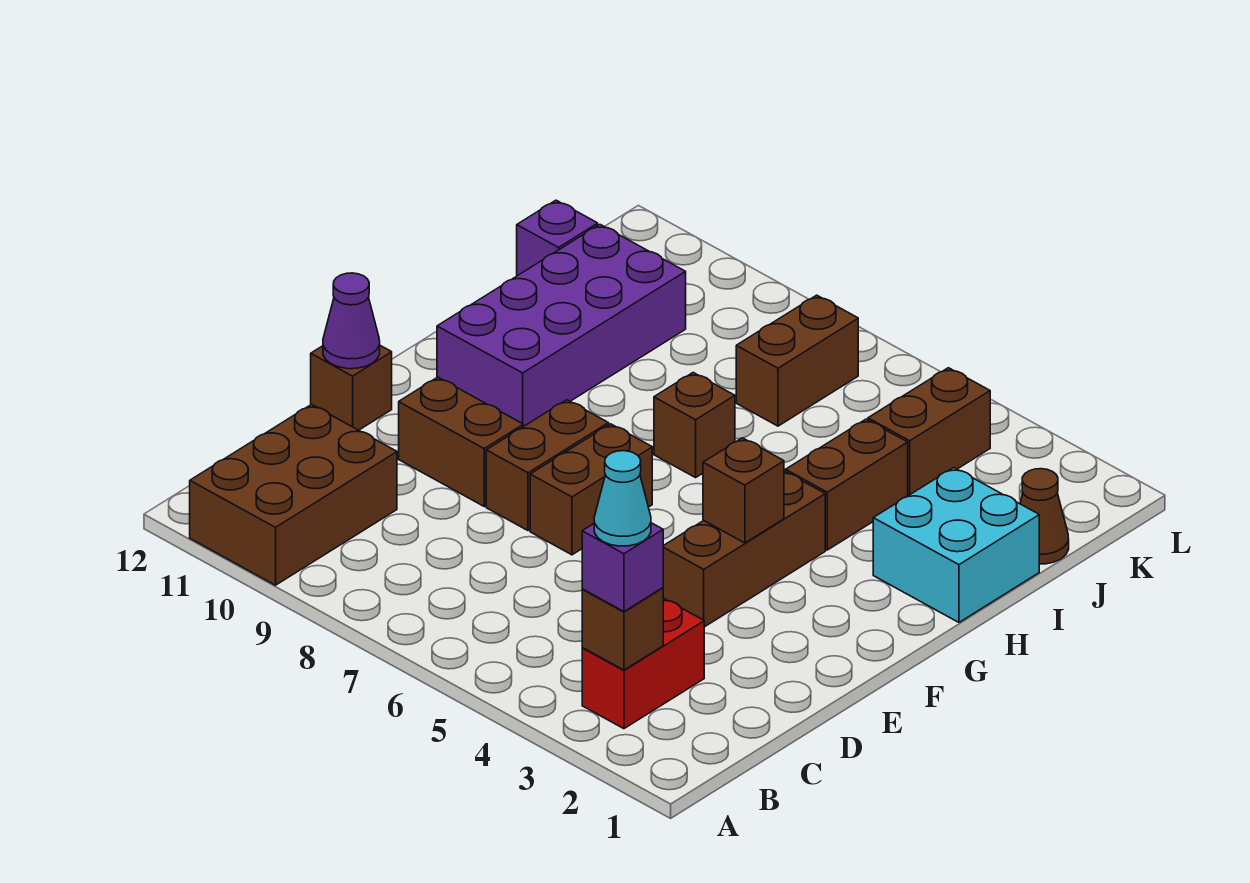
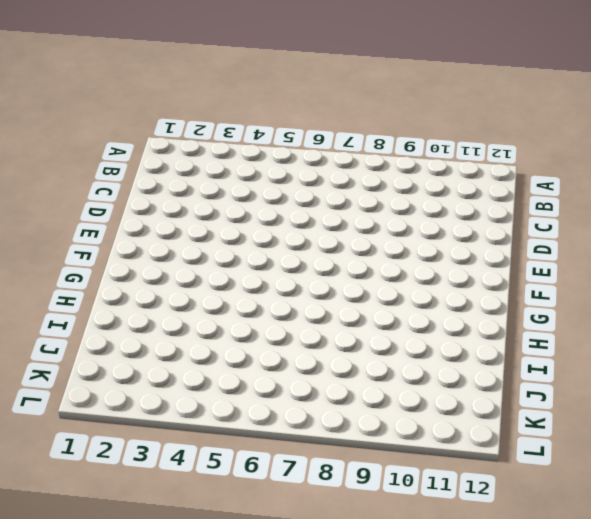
none -> brown brick A10:C11 level 1
none -> red brick B3:C3 level 1
none -> brown brick E4:G4 level 1

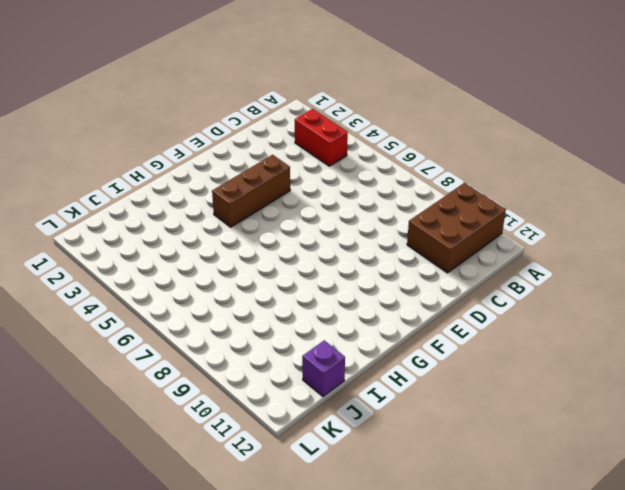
red brick B3:B4 level 1 -> red brick B3:C3 level 1
none -> brown brick E7:F7 level 1
none -> brown brick E8:F8 level 1
none -> brown brick E9:E10 level 1

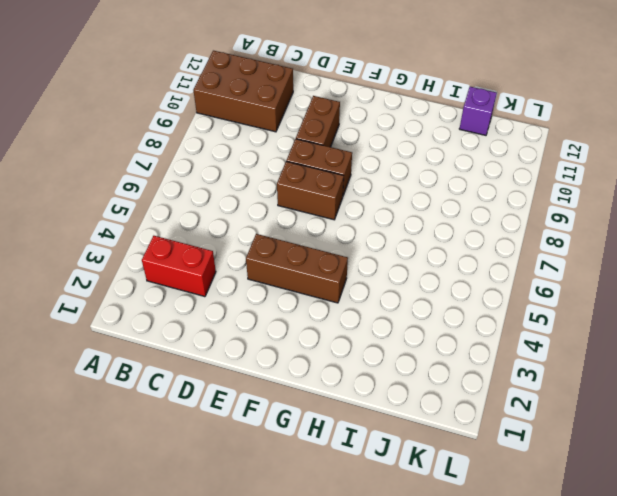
none -> brown brick E12 level 1
none -> purple brick G10:J11 level 1
none -> cyan brick H1:I2 level 1

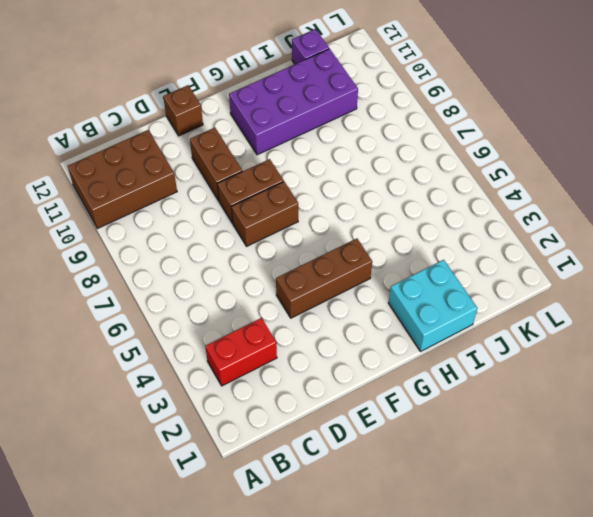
none -> brown brick H4:I4 level 1
none -> brown brick H7 level 1
none -> brown cone J1 level 1

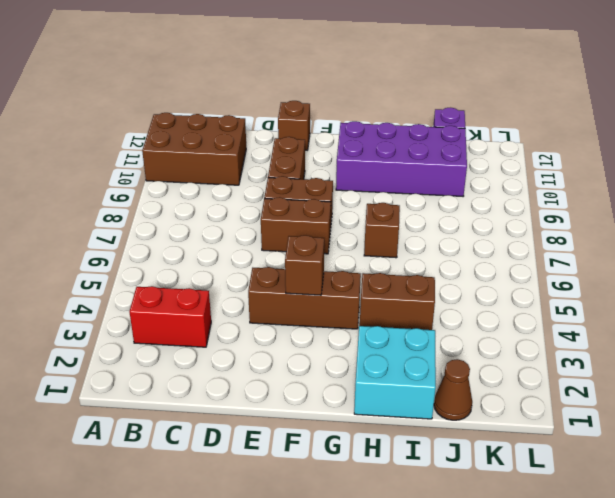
none -> brown brick J4:K4 level 1
none -> brown brick J7:K7 level 1
none -> brown brick B3 level 2

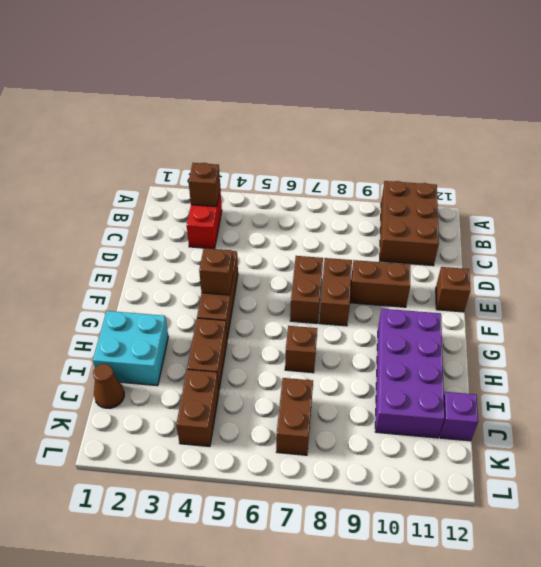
none -> purple cone E12 level 2
none -> purple brick B3 level 3
none -> cyan cone B3 level 4

